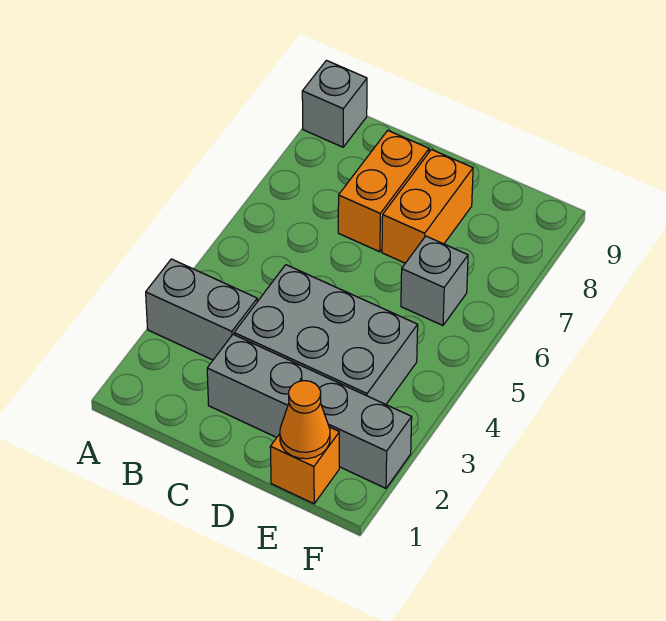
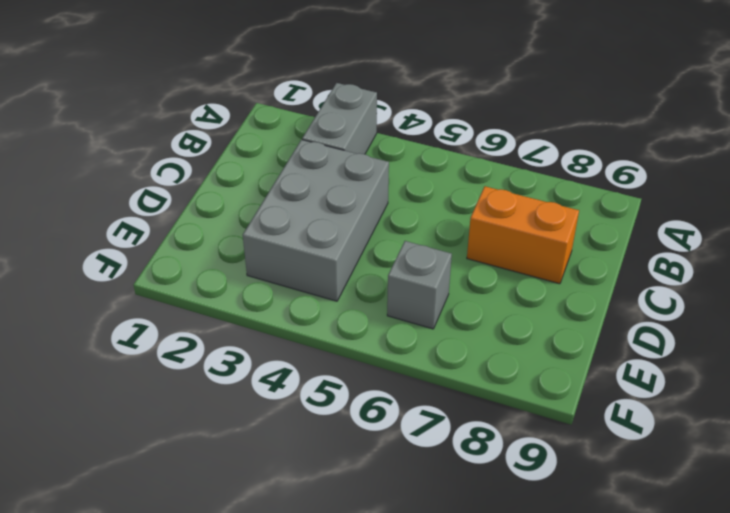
none -> grey brick A9 level 1
none -> grey brick C2:F2 level 1

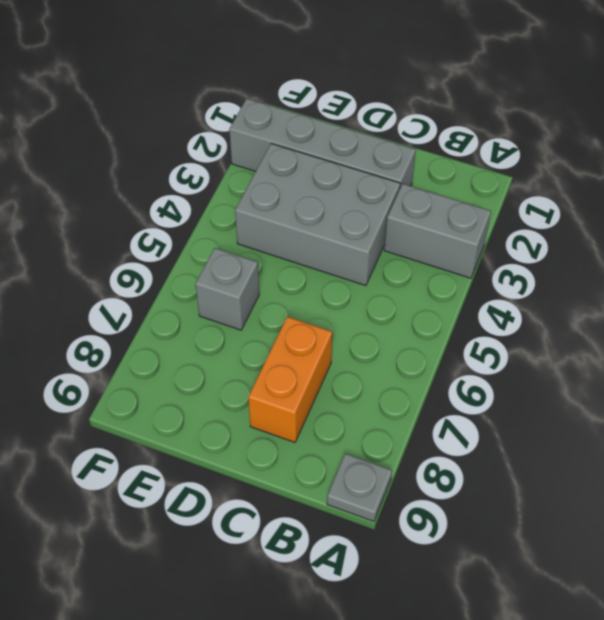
grey plate A9 level 1 -> grey brick A9 level 1
none -> orange brick D7:D8 level 1
none -> orange brick E1 level 1

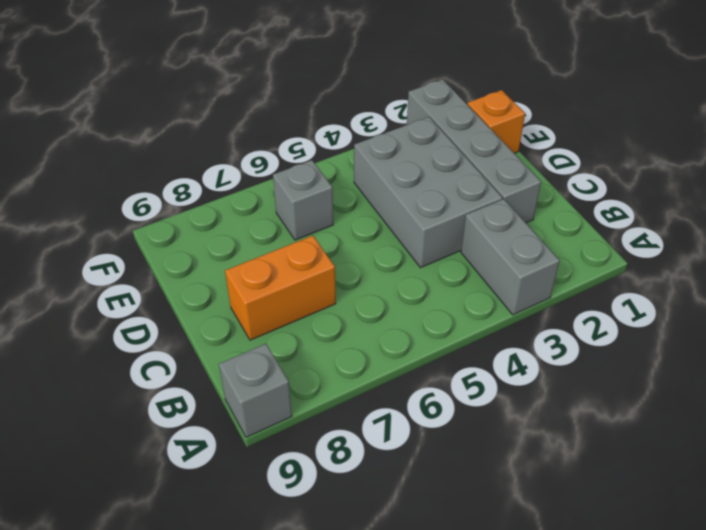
none -> orange brick D7:D8 level 1
none -> orange cone E1 level 2

